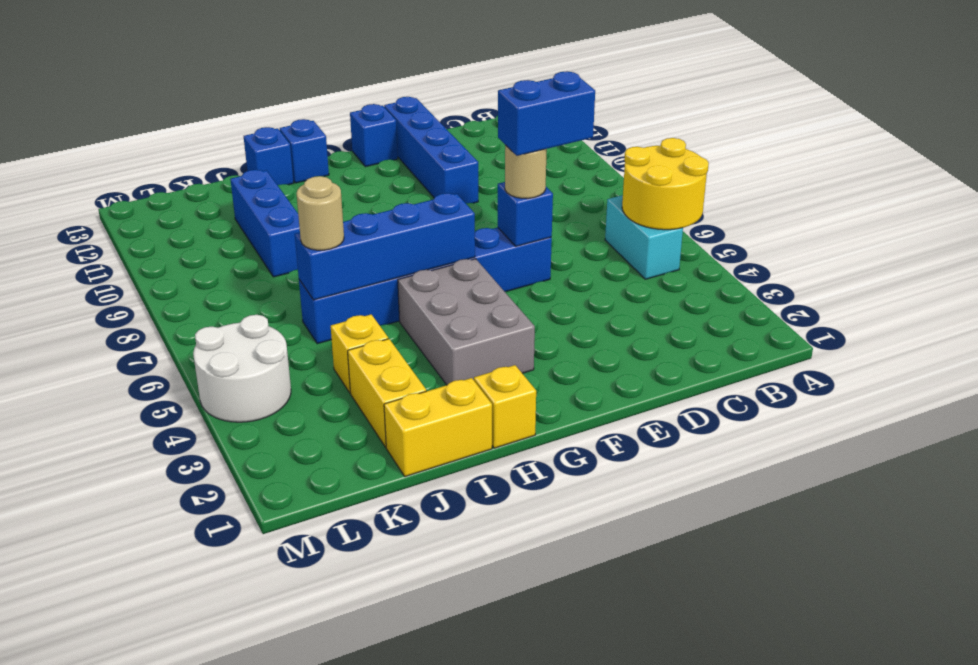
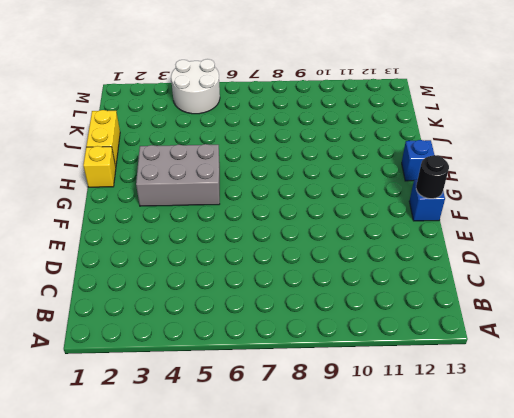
black round brick F13 level 2 -> none
none -> cyan brick B5:B6 level 1
none -> blue brick E6:J6 level 1
none -> blue brick E10:E13 level 1

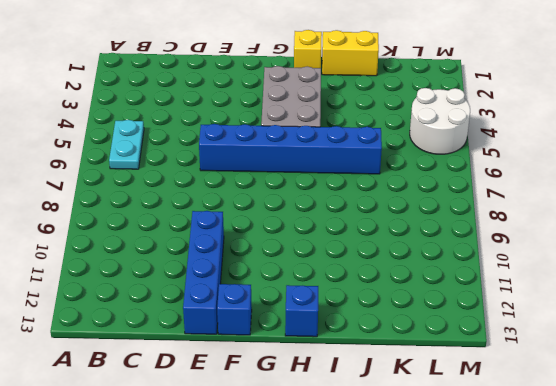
cyan plate B5:B6 level 1 -> cyan brick B5:B6 level 1
none -> blue brick I13 level 1
none -> yellow brick J2:J3 level 1
none -> yellow brick J4 level 1

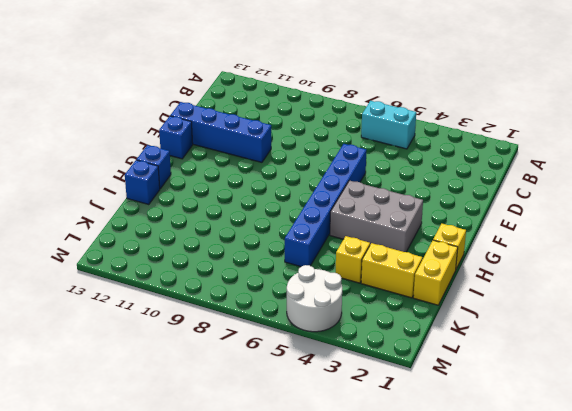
none -> blue brick J9:J11 level 1
none -> yellow round brick A5:B6 level 2
none -> blue brick E6 level 2

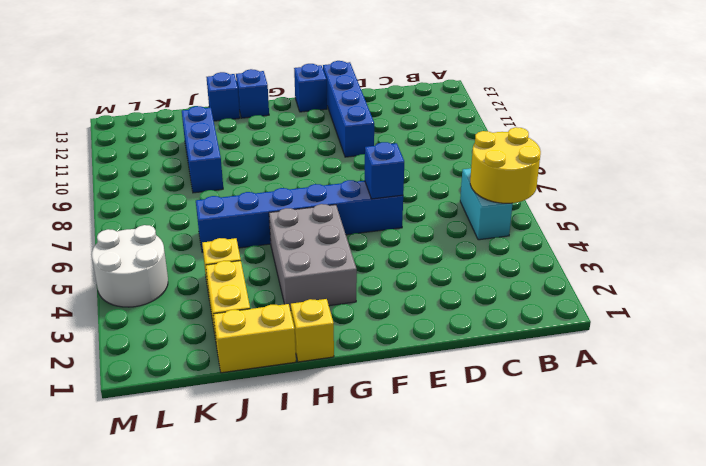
none -> blue brick G6:J6 level 2
none -> tan round brick E6 level 3
none -> tan round brick J6 level 3

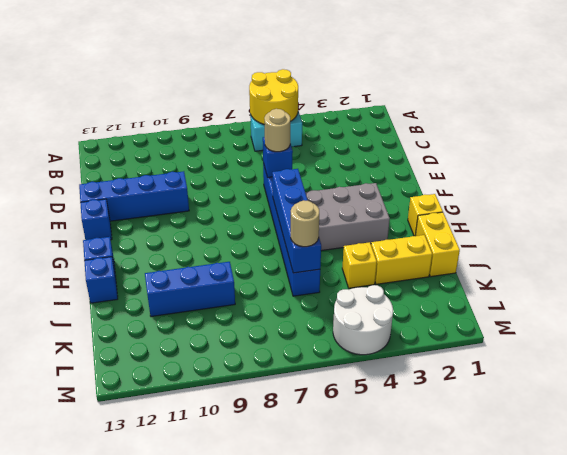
none -> blue brick D6:E6 level 4

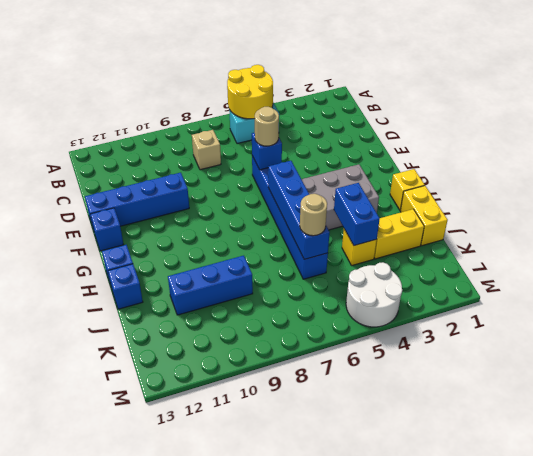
tan brick C8 level 1 -> none
blue brick I4:J4 level 2 -> blue brick D6:E6 level 4

